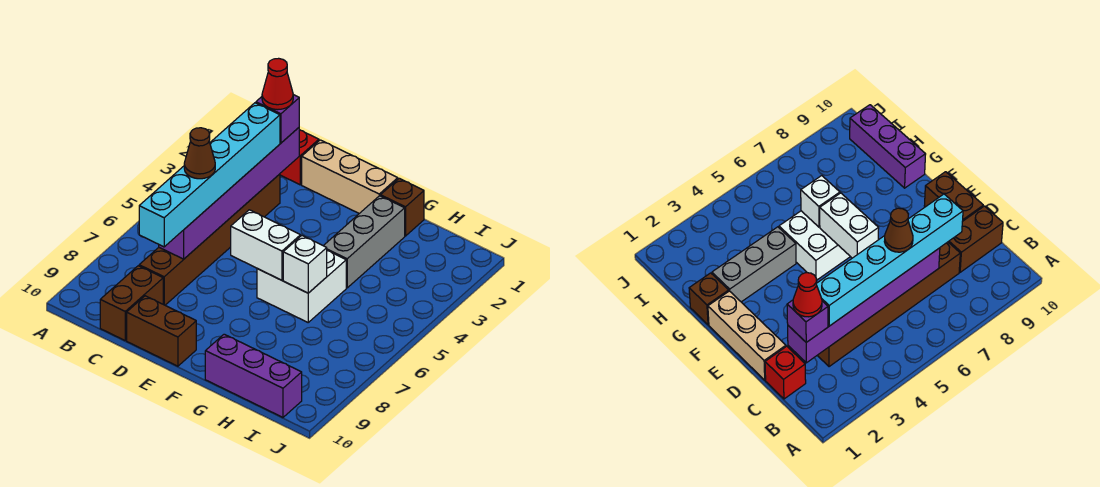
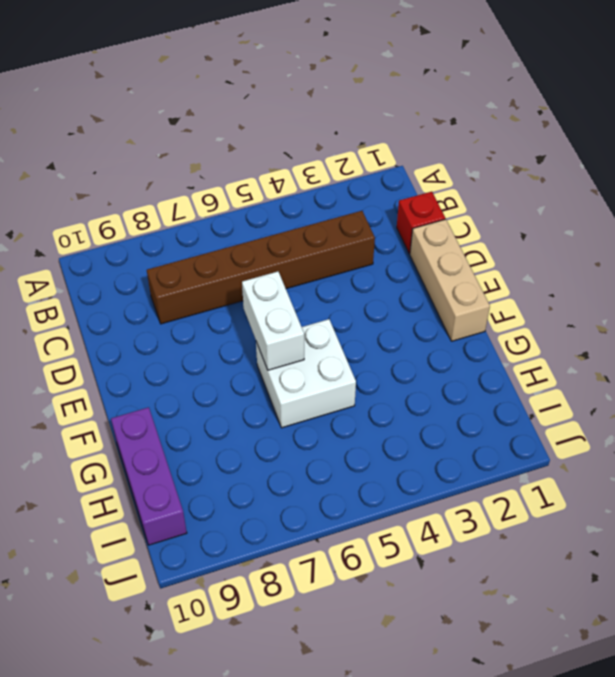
none -> brown brick C9:C10 level 1
none -> brown brick D10:E10 level 1
none -> brown brick G1 level 1

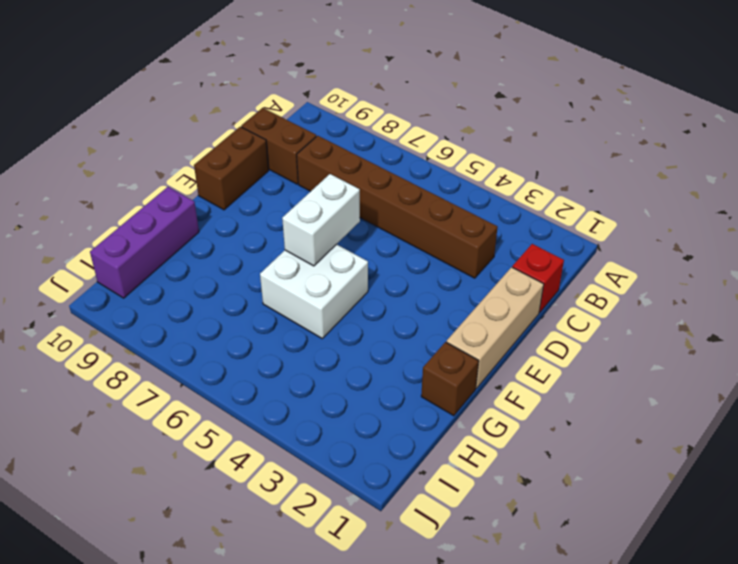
none -> grey brick G2:G4 level 1
none -> purple brick C2:C7 level 2
none -> white brick G6 level 2

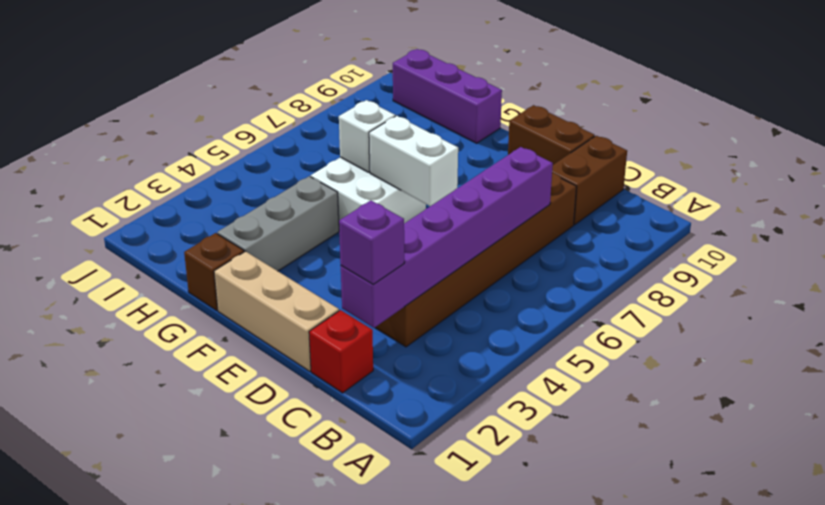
none -> cyan brick C3:C8 level 3
none -> red cone C2 level 4
none -> brown cone C6 level 4

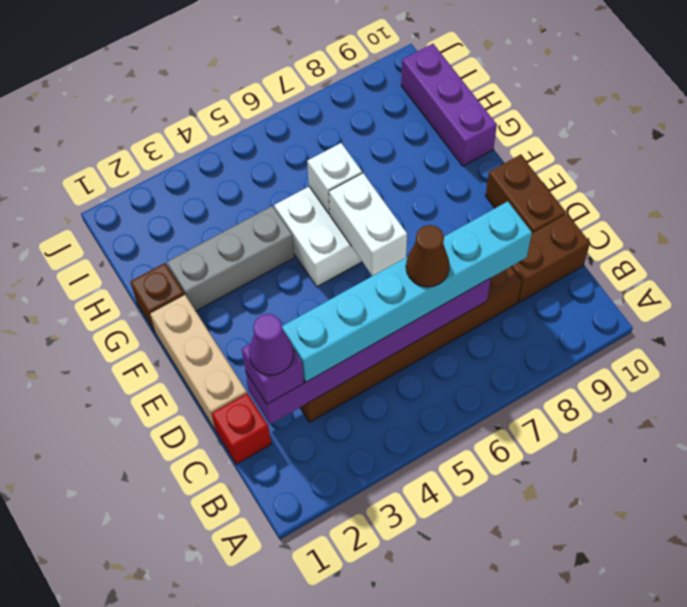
purple cone C2 level 4 -> red cone C2 level 4

